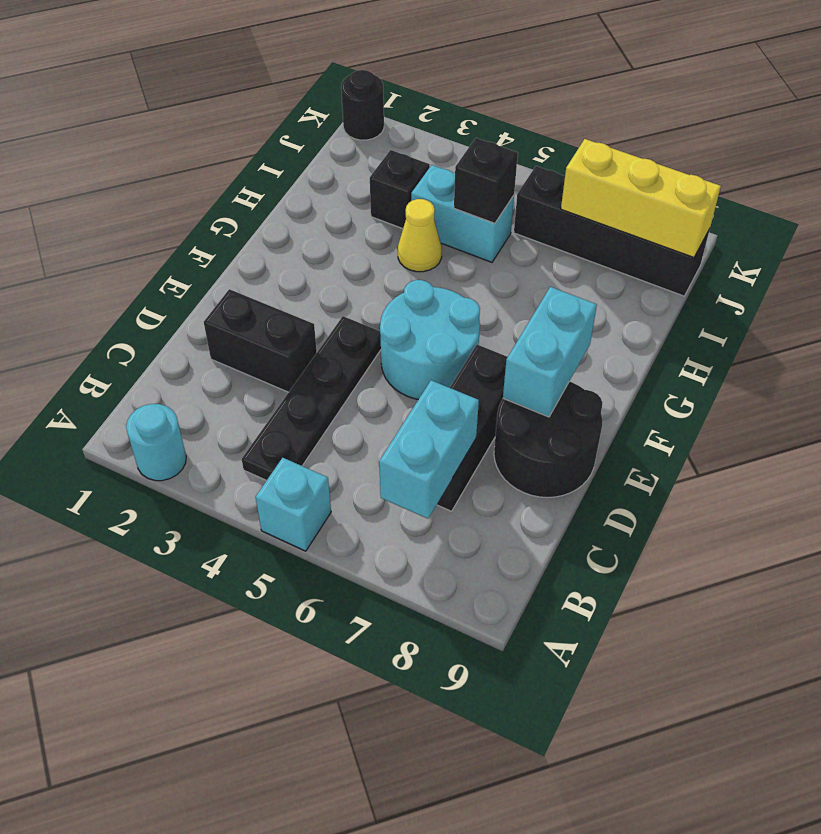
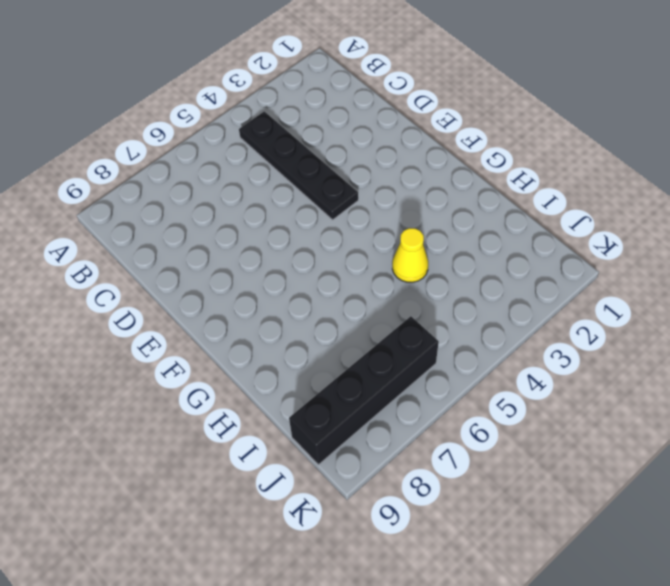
none -> cyan round brick A2 level 1
none -> cyan brick A5 level 1
none -> black brick C7:E7 level 1

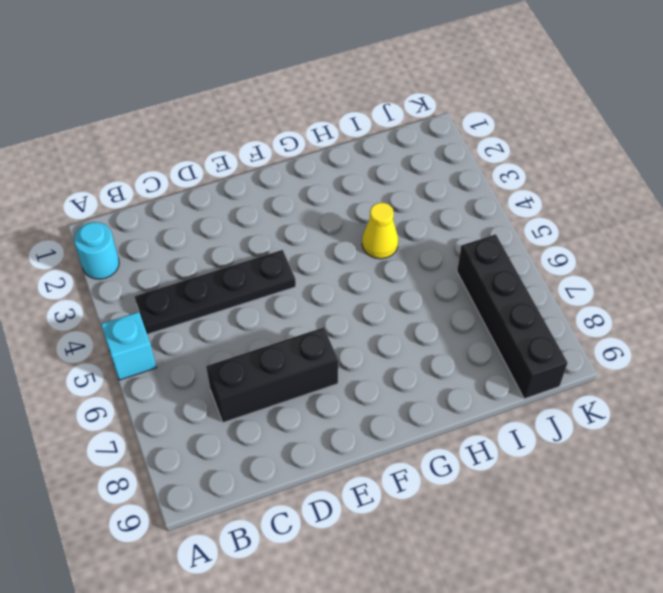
none -> black brick D2:D3 level 1
none -> black round brick D8:E9 level 1
none -> cyan round brick E5:F6 level 1

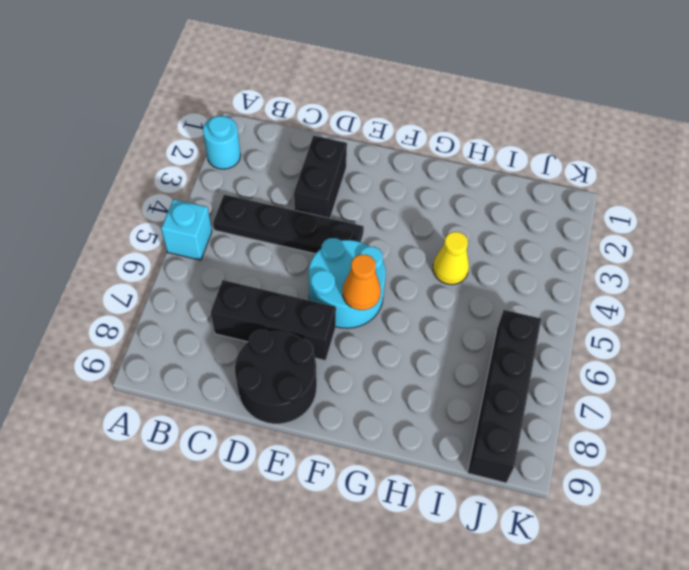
orange cone F6 level 2 -> none
none -> black brick I3 level 1
none -> cyan brick I4:I5 level 1
none -> black round brick K1 level 1

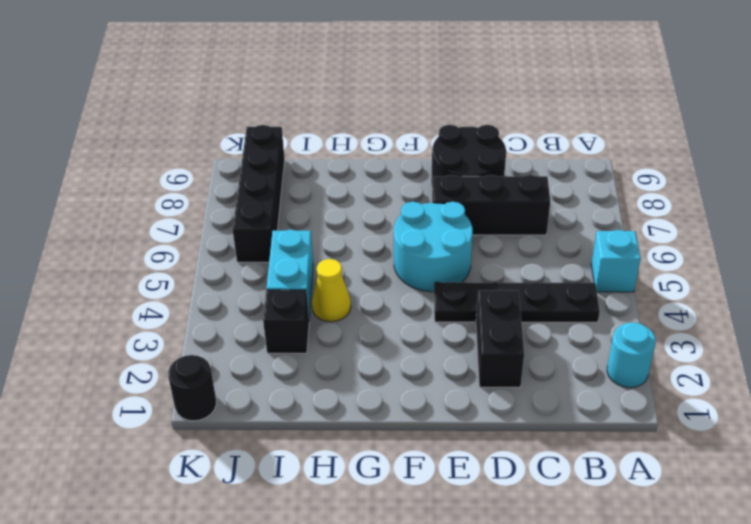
none -> cyan brick B7:C7 level 2
none -> cyan brick E8:F8 level 2
none -> black brick I5 level 2

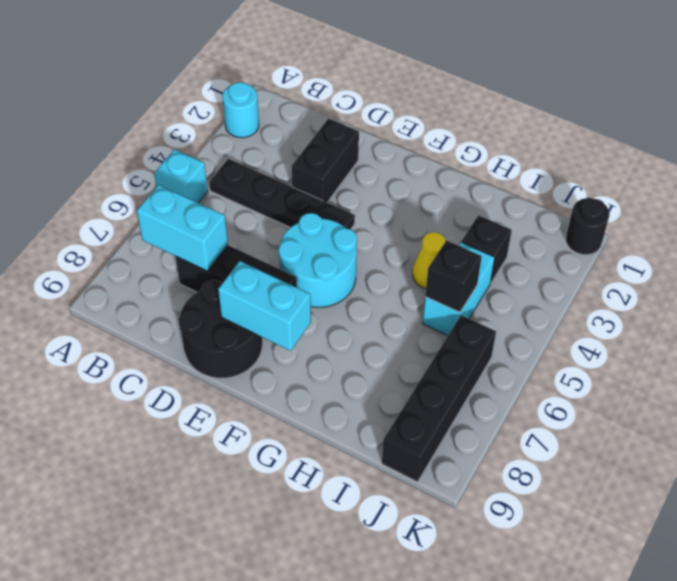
none -> yellow brick J7:J9 level 2

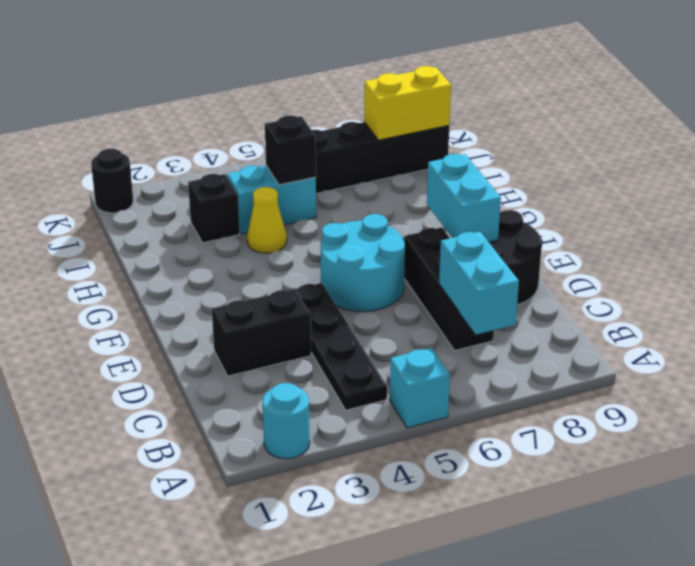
yellow brick J8:J9 level 2 -> yellow brick J7:J9 level 2

